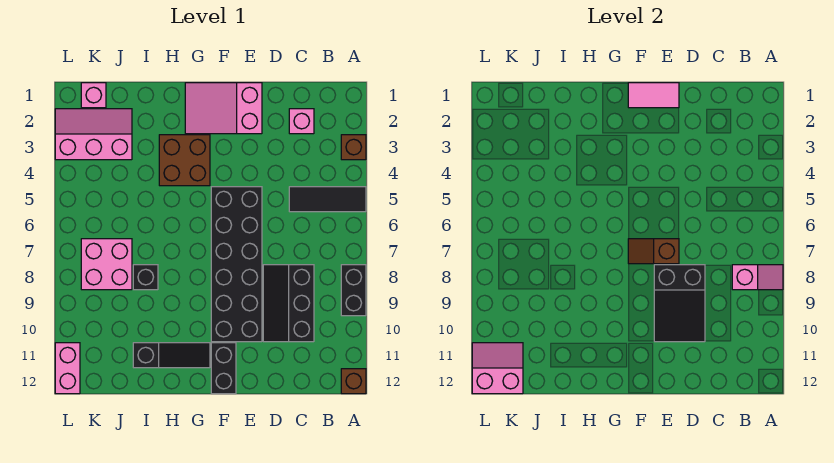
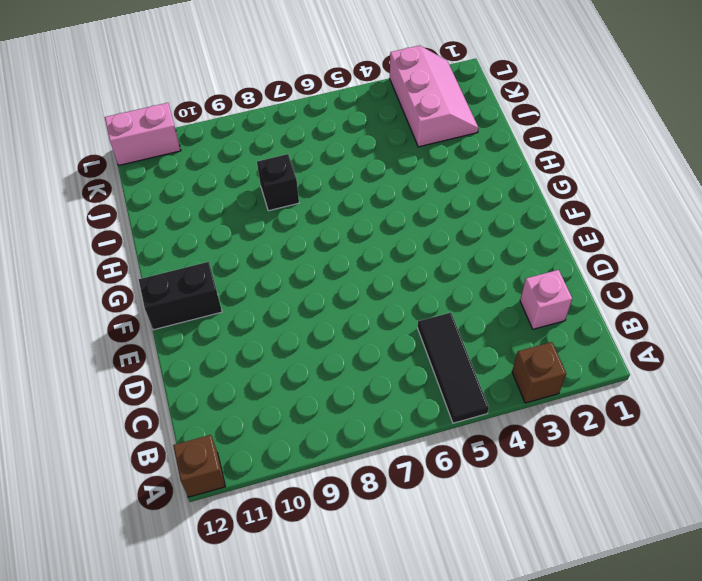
none -> black brick A8:A9 level 1
none -> black slope C8:D10 level 1 top C
none -> pink slope E1:G2 level 1 top E

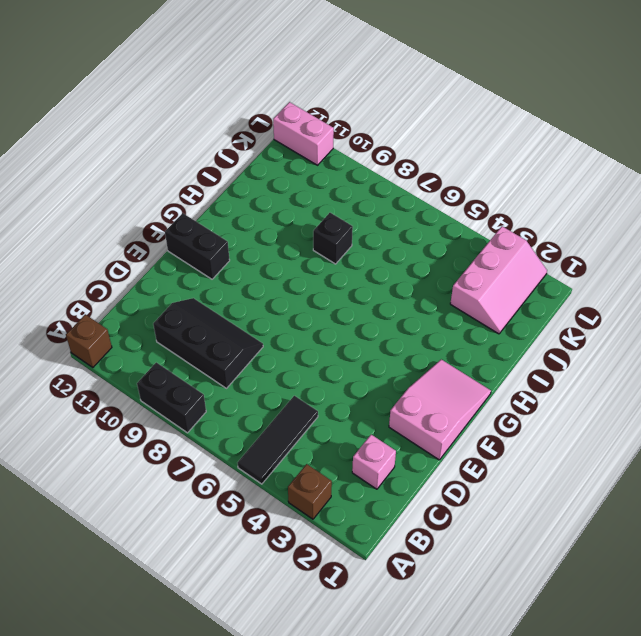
none -> black brick E5:F10 level 1
none -> brown brick G3:H4 level 1
none -> black slope G11:I11 level 1 top I

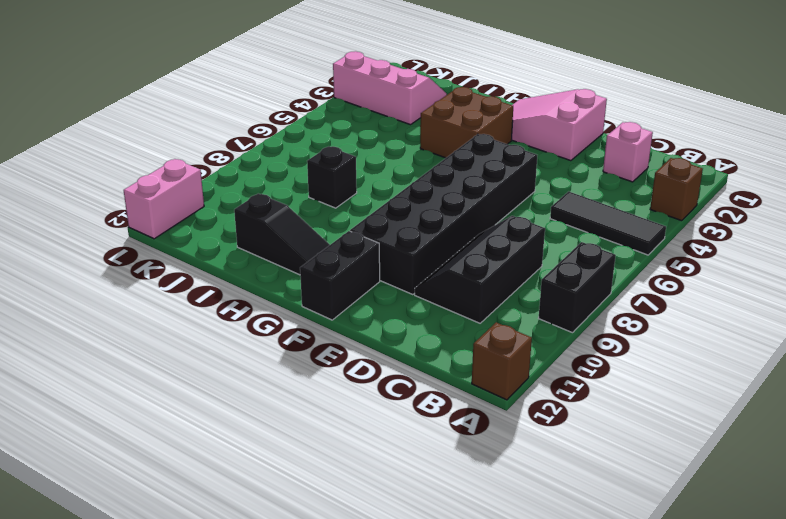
none -> pink brick J7:K8 level 1
none -> pink brick K1 level 1
none -> pink slope A8:B8 level 2 top B

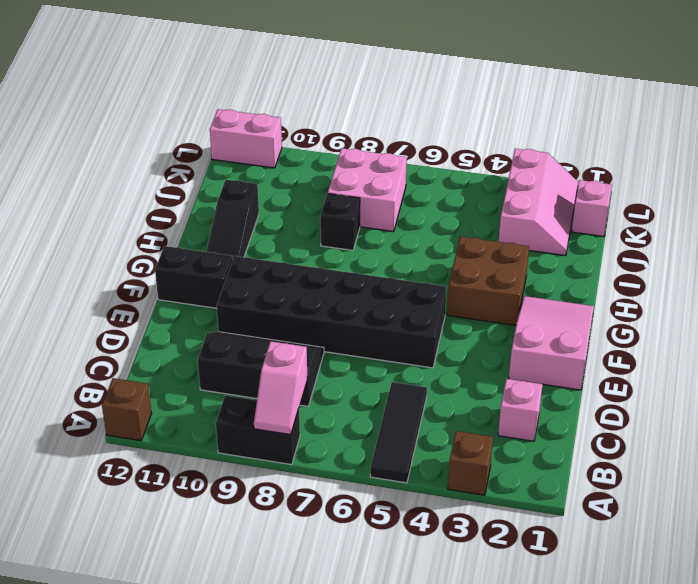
none -> black slope D8:E10 level 2 top 8
none -> pink tile E1:F1 level 2
none -> brown slope E7:F7 level 2 top E

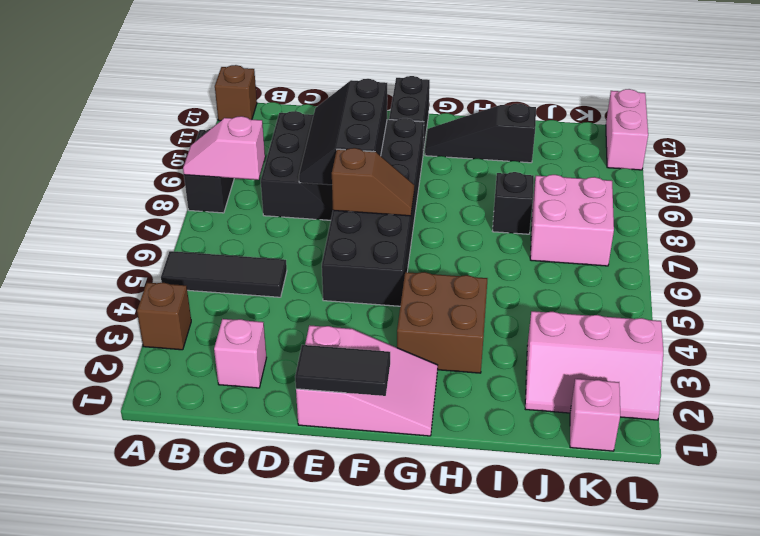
black slope D8:E10 level 2 top E -> black slope D8:E10 level 2 top 8
black tile E1:F1 level 2 -> pink tile E1:F1 level 2
none -> pink slope K11:L12 level 2 top 12

